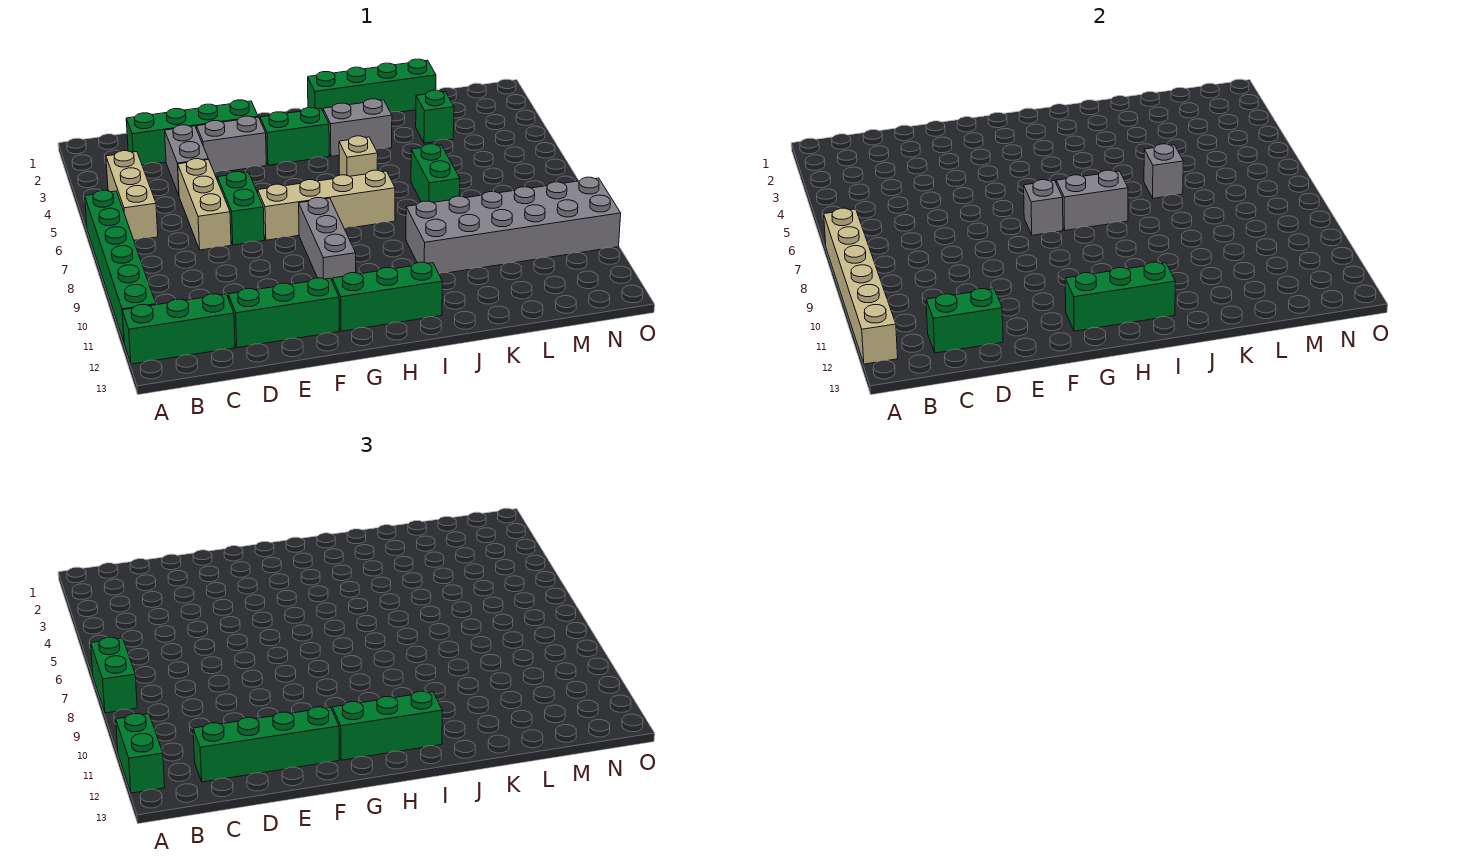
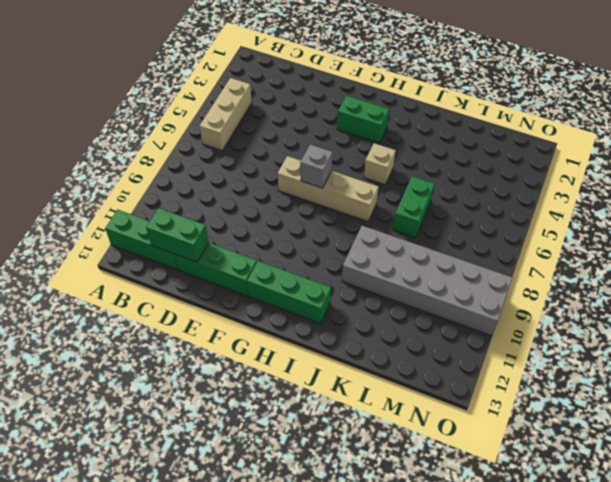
none -> green brick A6:A11 level 1
none -> green brick C2:F2 level 1
none -> grey brick D3:D4 level 1

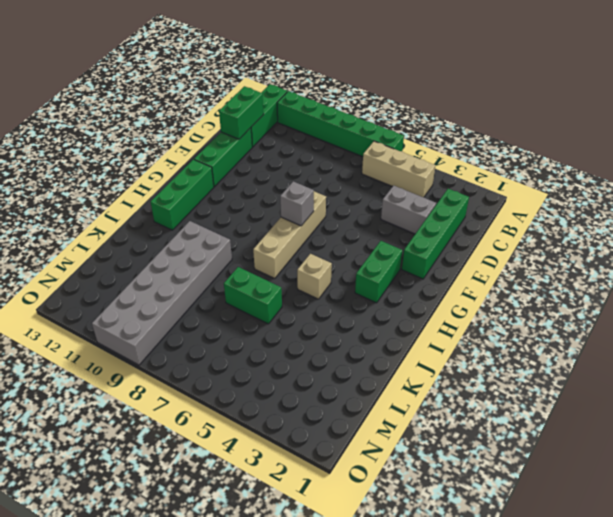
none -> tan brick D5:D7 level 1
none -> grey brick E3:F3 level 1
none -> green brick E6:E7 level 1

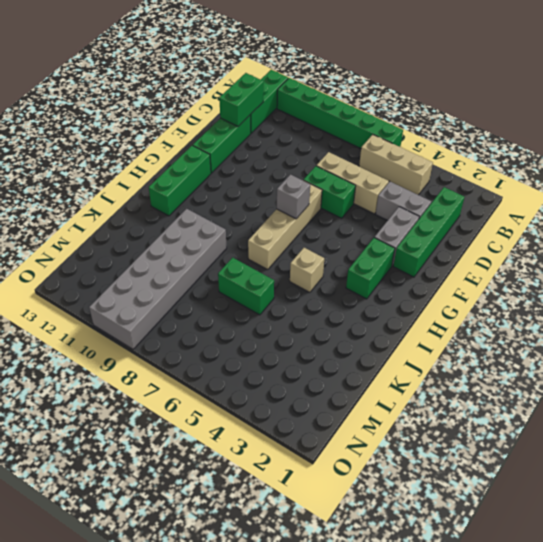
none -> grey brick G8:G10 level 1
none -> green brick I1:L1 level 1
none -> grey brick I3:J3 level 1

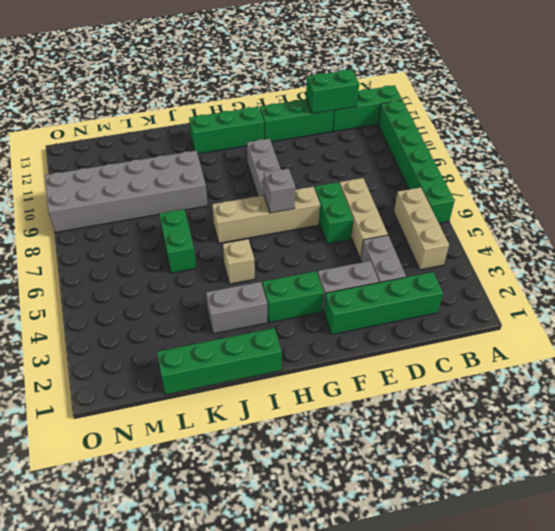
none -> green brick L3 level 1
none -> tan brick A7:A12 level 2
none -> green brick G12:I12 level 2

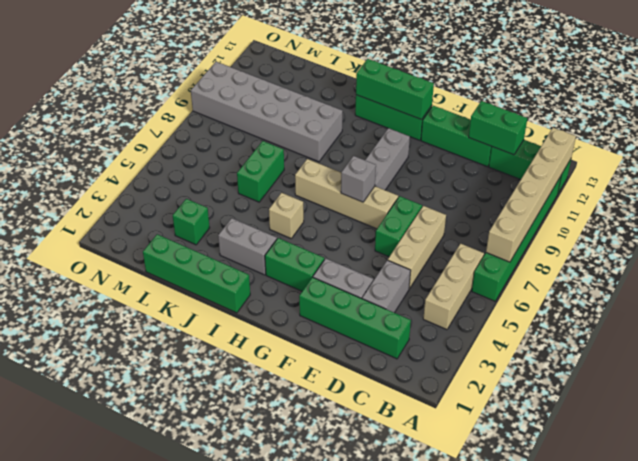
none -> grey brick H7:I7 level 2
none -> grey brick K6 level 2
none -> green brick A7:A8 level 3

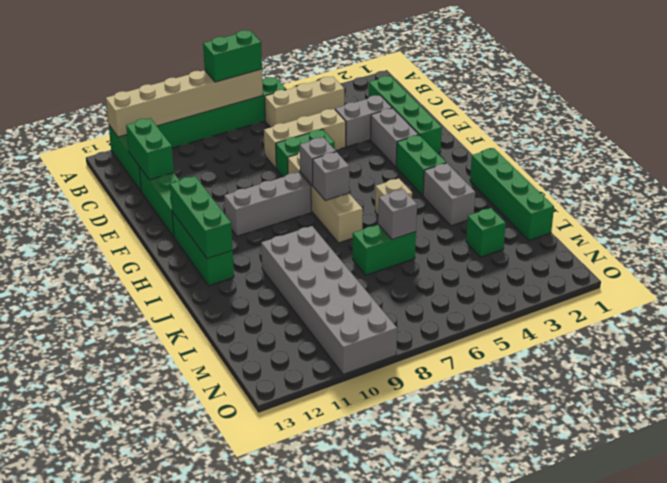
grey brick H7 level 2 -> grey brick H7:I7 level 2
none -> green brick A11:A12 level 3
none -> green brick C12:F12 level 3
none -> green brick G12:I12 level 3

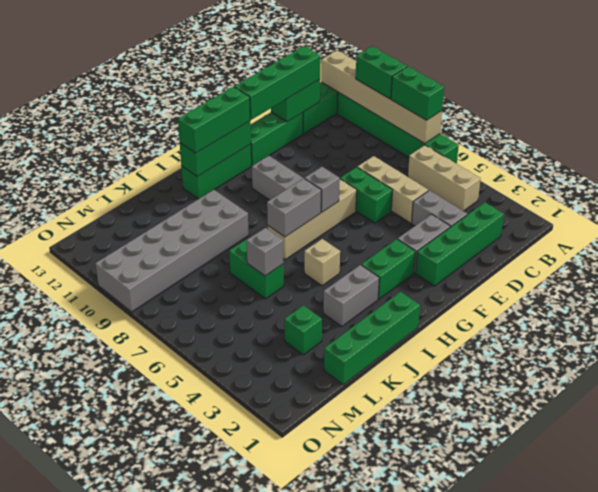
green brick A9:A10 level 3 -> green brick A11:A12 level 3

